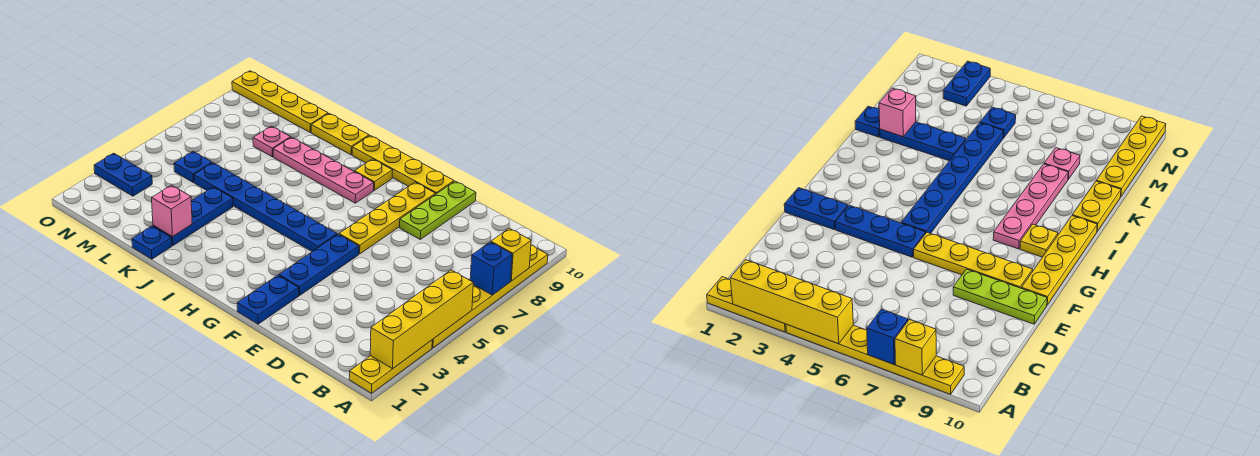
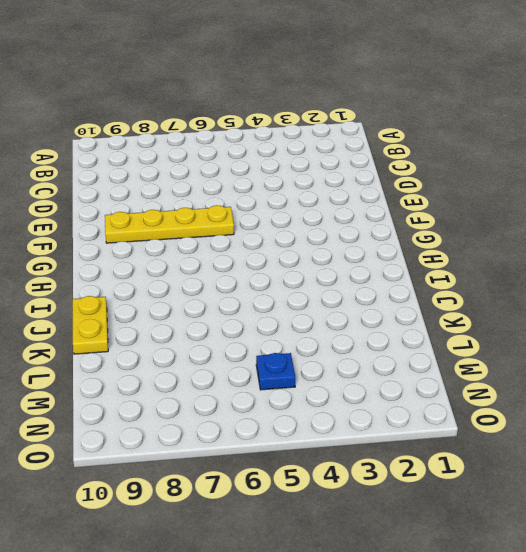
none -> yellow plate A1:A3 level 1
none -> yellow plate A4:A9 level 1
none -> lime plate E8:E10 level 1

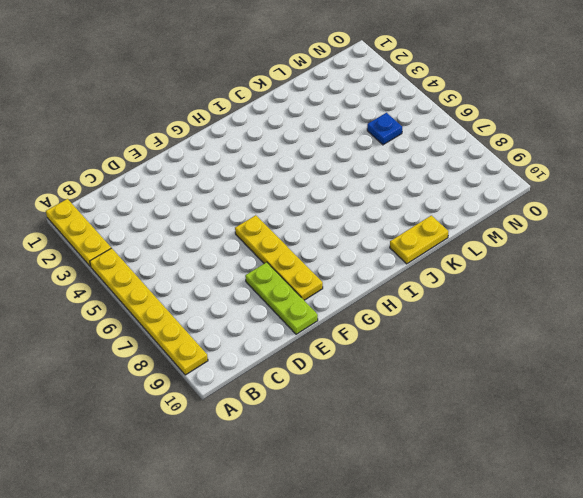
none -> blue plate F1:F2 level 1
none -> blue plate F3:F5 level 1
none -> yellow plate F10:I10 level 1

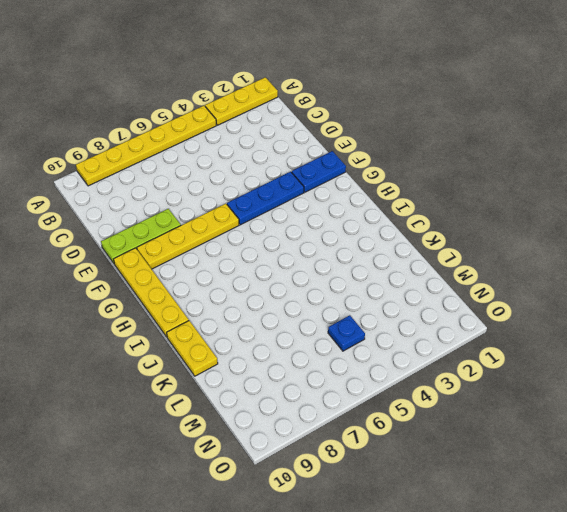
none -> blue plate G5:L5 level 1
none -> pink plate H8:K8 level 1
none -> yellow plate H9 level 1

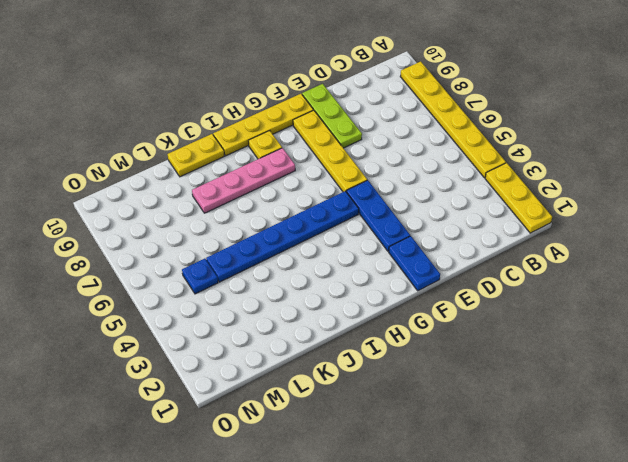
none -> blue plate K1 level 1
none -> blue plate K2:K4 level 1
none -> pink plate L8 level 1

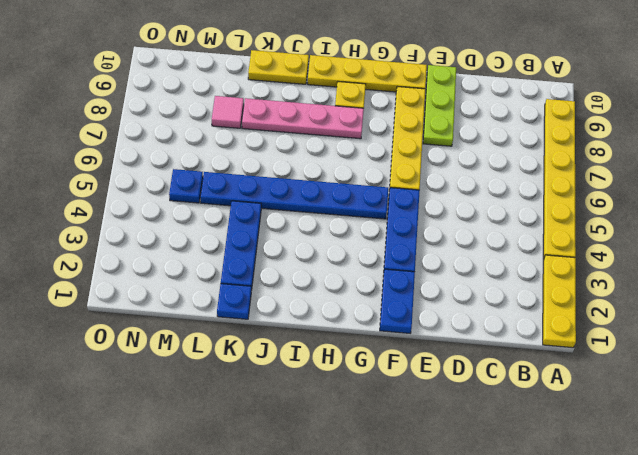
pink tile L8 level 1 -> pink plate L8 level 1
none -> yellow plate L10:O10 level 1
none -> blue plate N3:O3 level 1
none -> yellow brick A2:A5 level 2

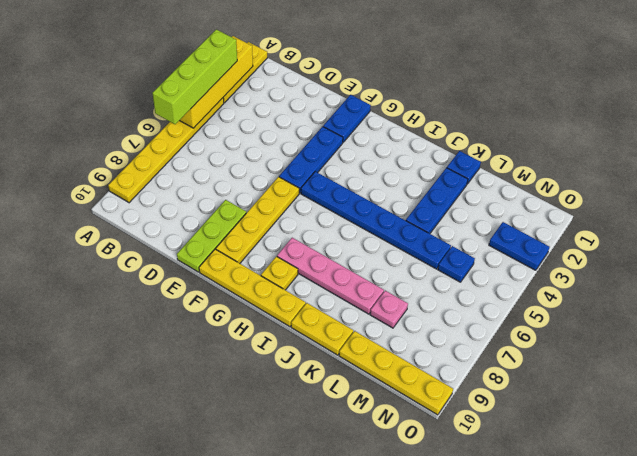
lime brick A3:A6 level 3 -> none
none -> blue brick A7 level 2
none -> yellow brick A8 level 2
none -> pink brick K2 level 2

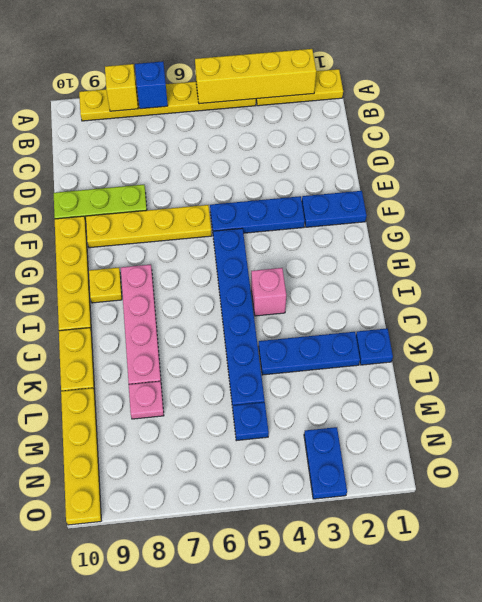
pink brick I4 level 1 -> pink brick K2 level 2

